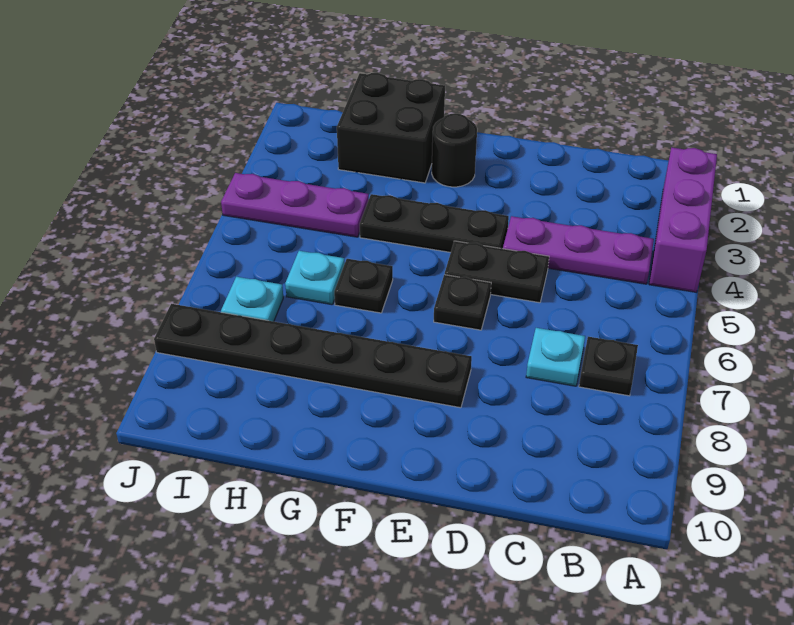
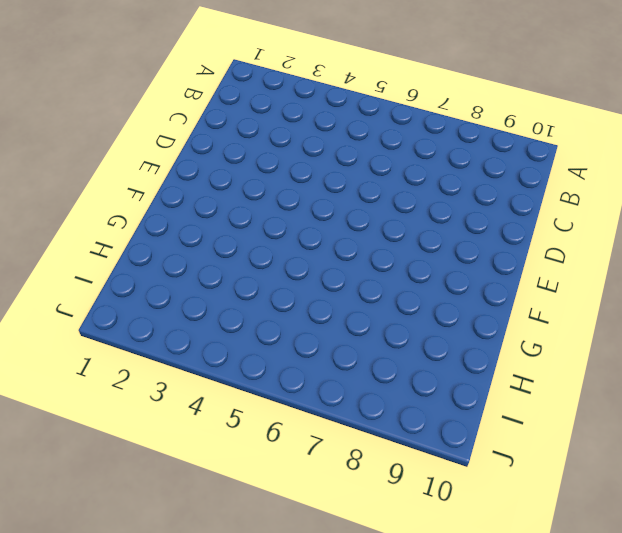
none -> purple brick A2:A4 level 1
none -> purple plate B4:D4 level 1
none -> black plate B7 level 1

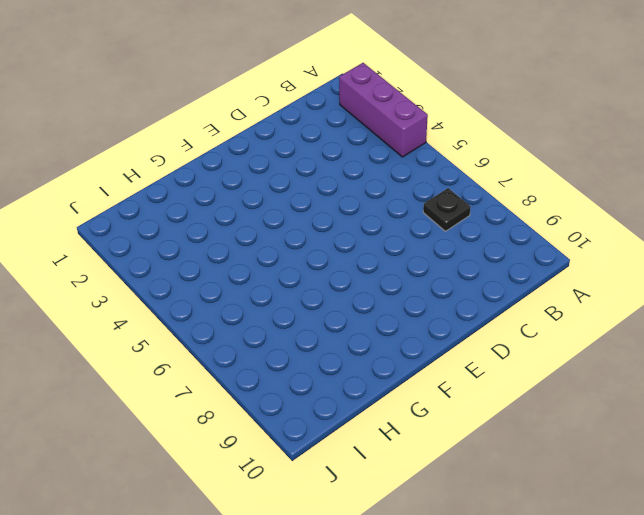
none -> purple plate B4:D4 level 1
none -> cyan plate C7 level 1
none -> black plate D5:E5 level 1

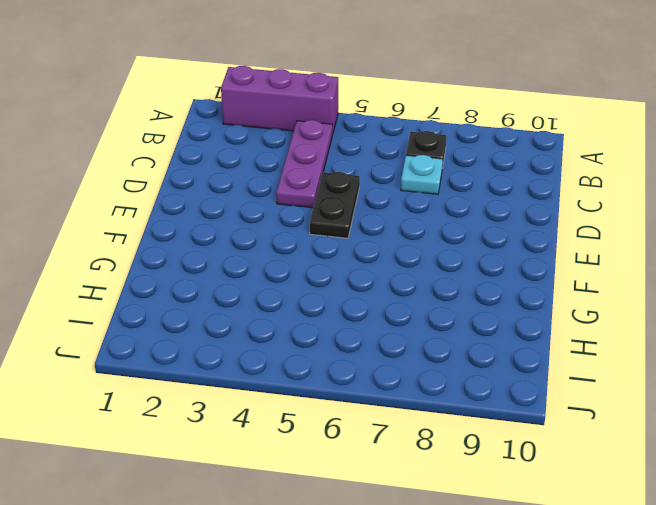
none -> black plate E4:G4 level 1
none -> black plate E6 level 1
none -> black plate E8:J8 level 1

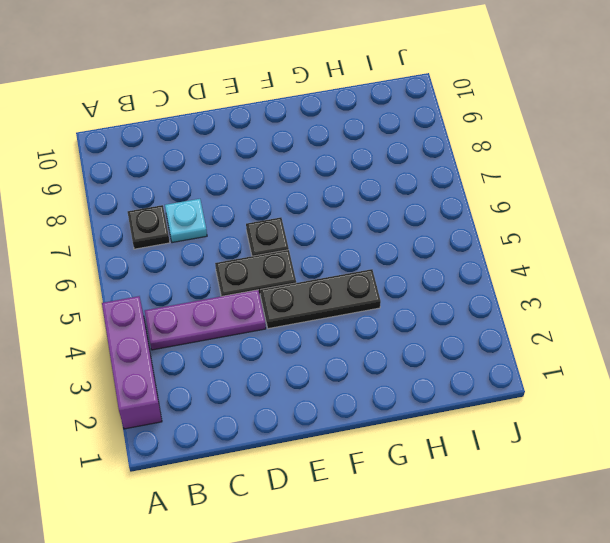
none -> black plate E8:J8 level 1
none -> black round brick F2 level 1
none -> black brick G1:H2 level 1

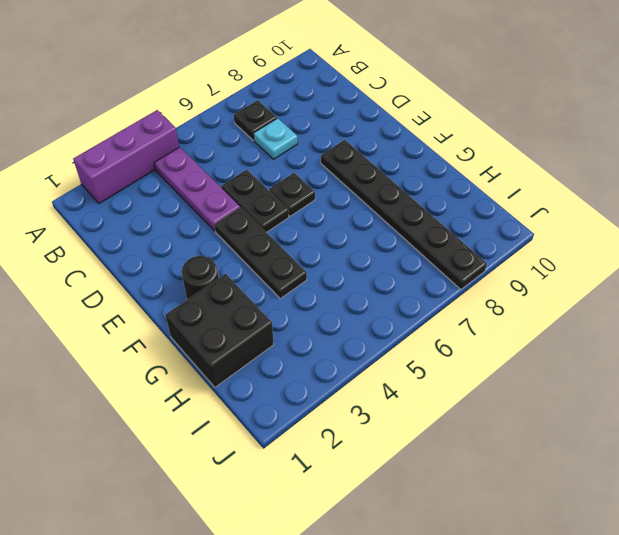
none -> black plate G6 level 1
none -> purple plate H4:J4 level 1
none -> cyan plate H6 level 1

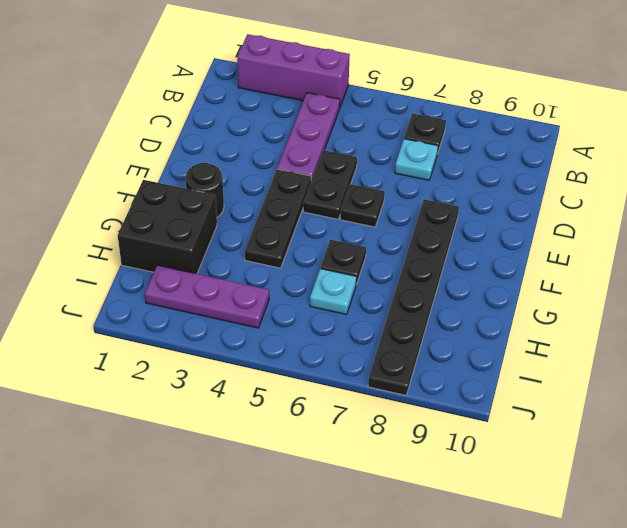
purple plate I2:I4 level 1 -> purple plate H4:J4 level 1
none -> cyan plate I7 level 1

